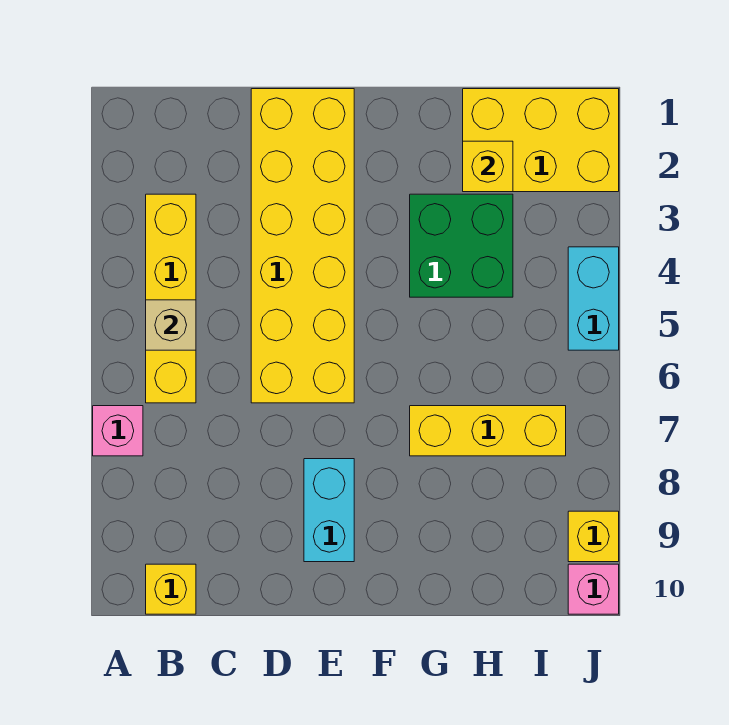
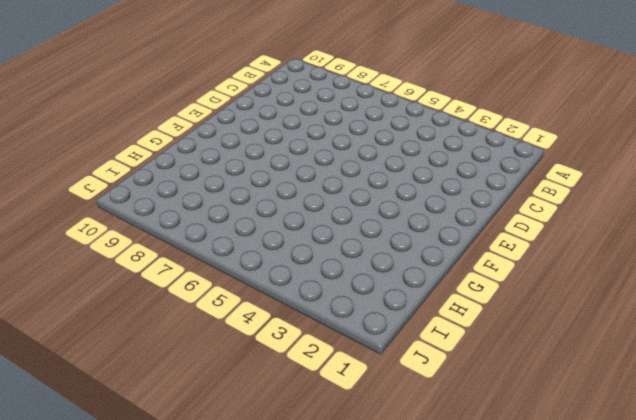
none -> pink brick A7 level 1
none -> yellow brick B3:B6 level 1
none -> yellow brick B10 level 1

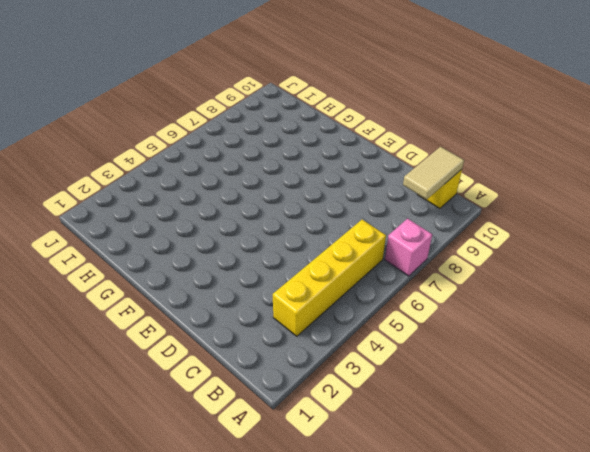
tan tile B9:B10 level 2 -> none
none -> yellow brick D1:E6 level 1
none -> cyan brick E8:E9 level 1
none -> green brick G3:H4 level 1

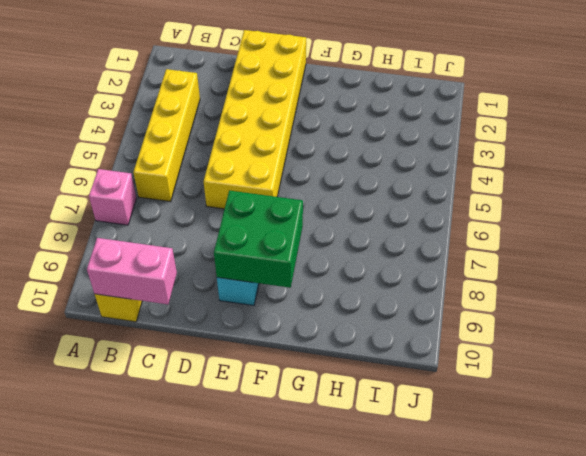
pink brick B10:C10 level 2 -> none
green brick E8:F9 level 2 -> green brick G3:H4 level 1
none -> yellow brick G7:I7 level 1
none -> yellow brick H1:J2 level 1
none -> cyan brick J4:J5 level 1

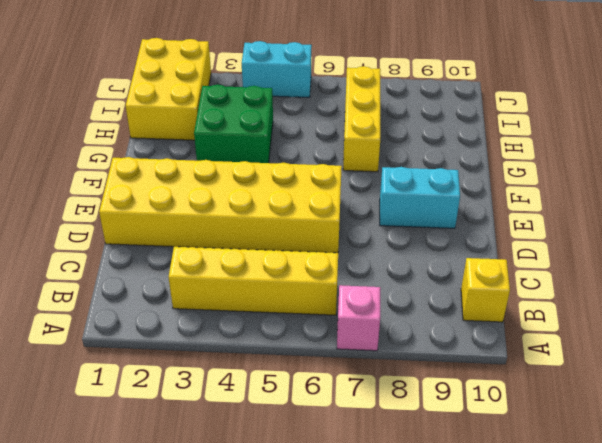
none -> yellow brick J9 level 1
none -> pink brick J10 level 1
none -> tan brick B5 level 2

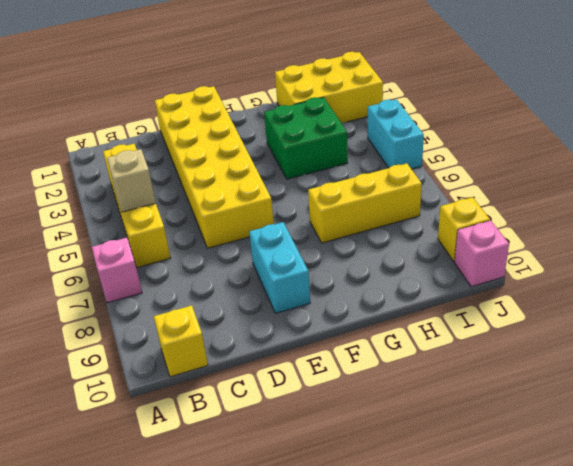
none -> yellow brick H2 level 2

